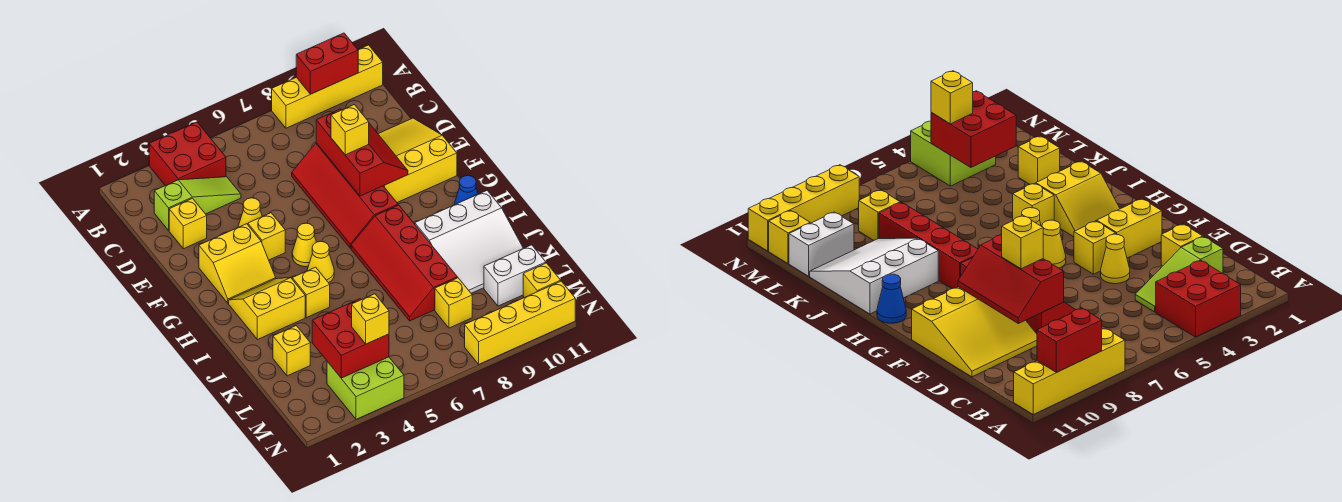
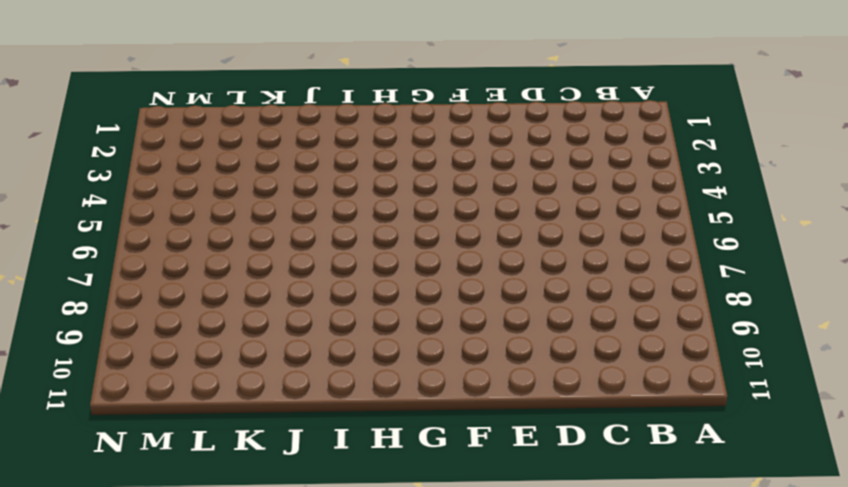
none -> red brick A3:B4 level 1
none -> yellow brick A8:A11 level 1
none -> lime slope C2:C4 level 1 top 2

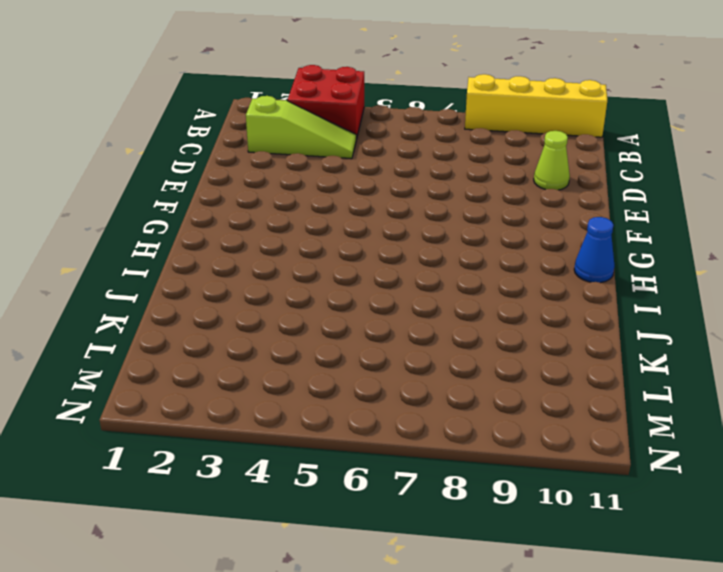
lime cone D10 level 1 -> yellow slope D9:F11 level 1 top F
none -> yellow brick D2 level 1
none -> red slope D7:G8 level 1 top 8
none -> yellow cone E4 level 1

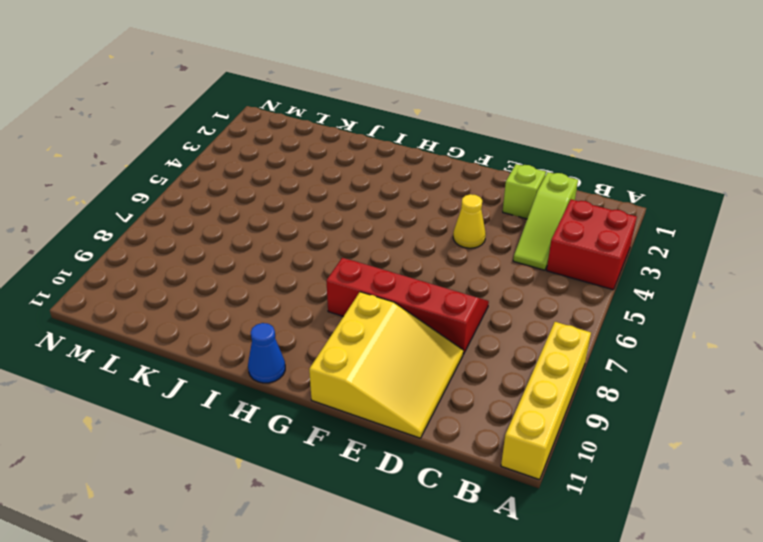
lime brick D2 level 1 -> yellow brick D2 level 1
none -> yellow slope F2:G3 level 1 top F
none -> yellow brick F4 level 1
none -> yellow cone G5 level 1

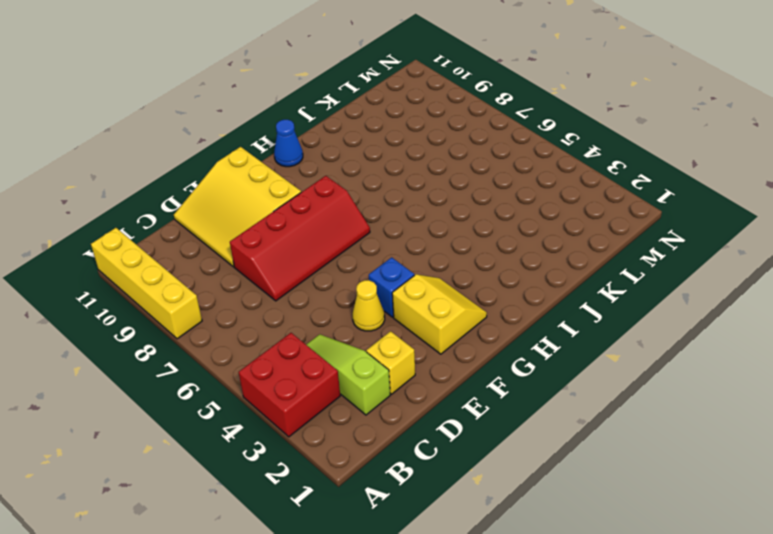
blue brick F4 level 1 -> yellow brick F4 level 1
none -> yellow cone G5 level 1
none -> yellow slope H2:I3 level 1 top I
none -> yellow cone H5 level 1

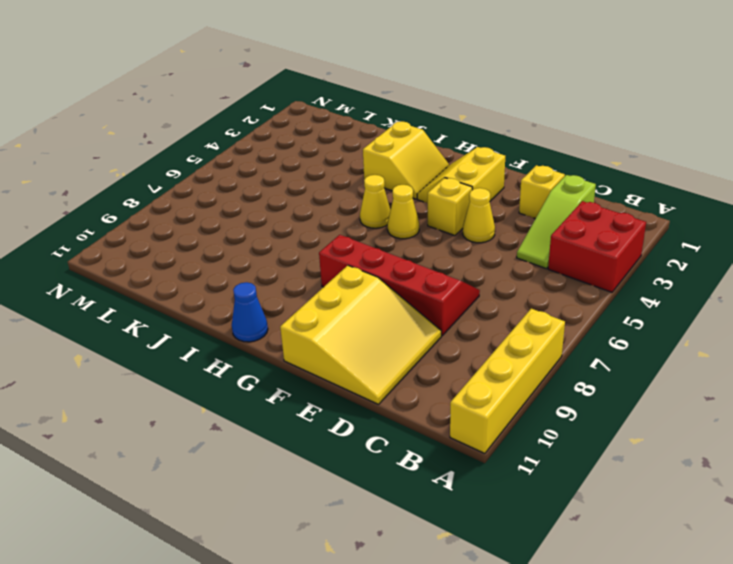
none -> red slope H7:K8 level 1 top 8
none -> yellow brick I4 level 1
none -> white slope I9:K11 level 1 top I

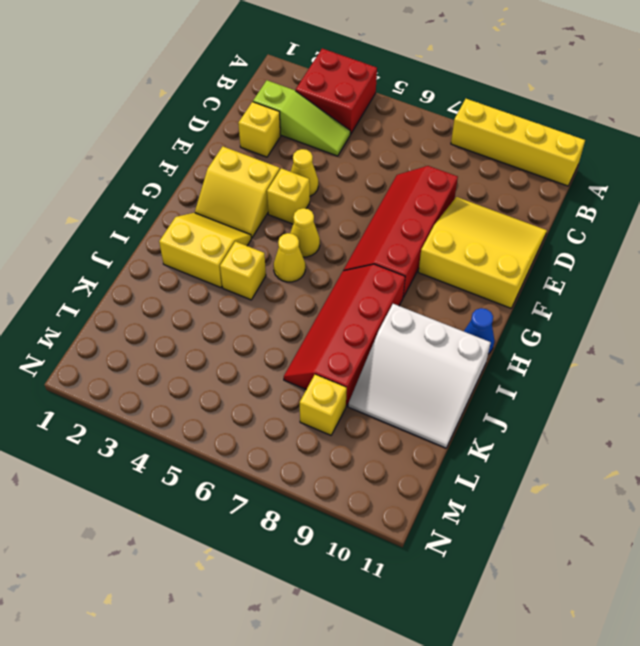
none -> yellow brick K2 level 1
none -> white brick L10:L11 level 1
none -> lime brick M3:N4 level 1

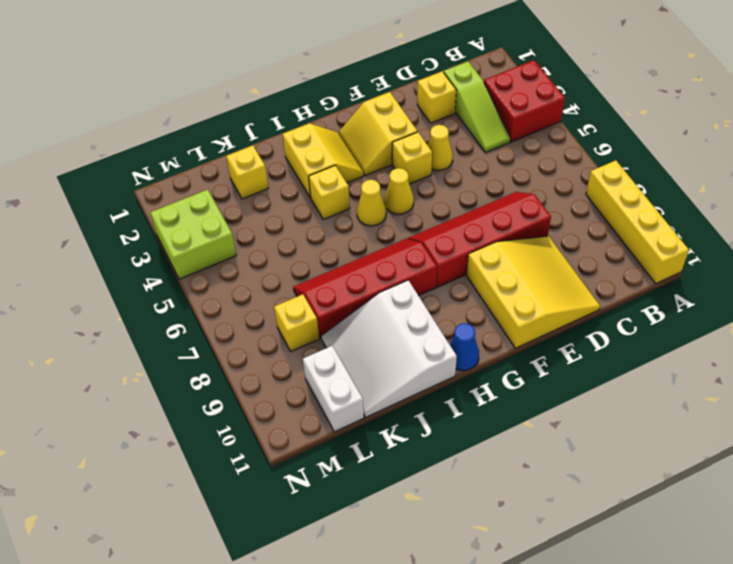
none -> yellow brick M11 level 1
none -> yellow brick N8:N11 level 1
none -> red brick A9:A10 level 2

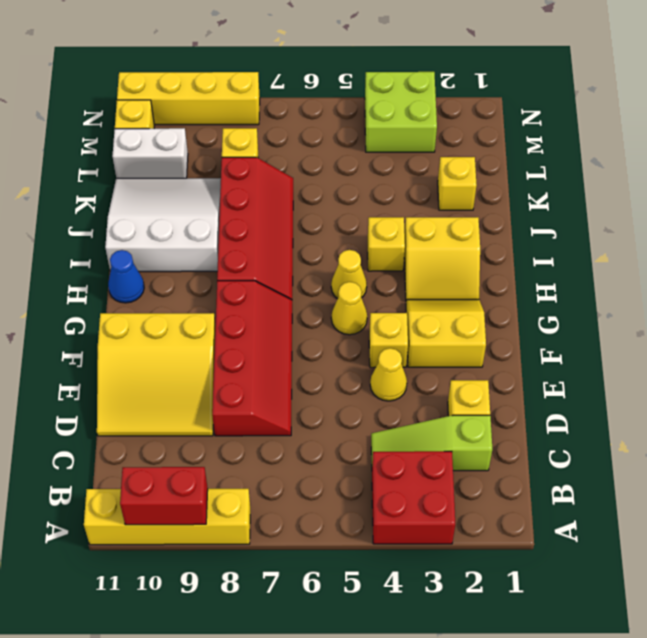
none -> red slope D8:F9 level 2 top 8
none -> red brick L3:M4 level 2
none -> yellow brick E8 level 3

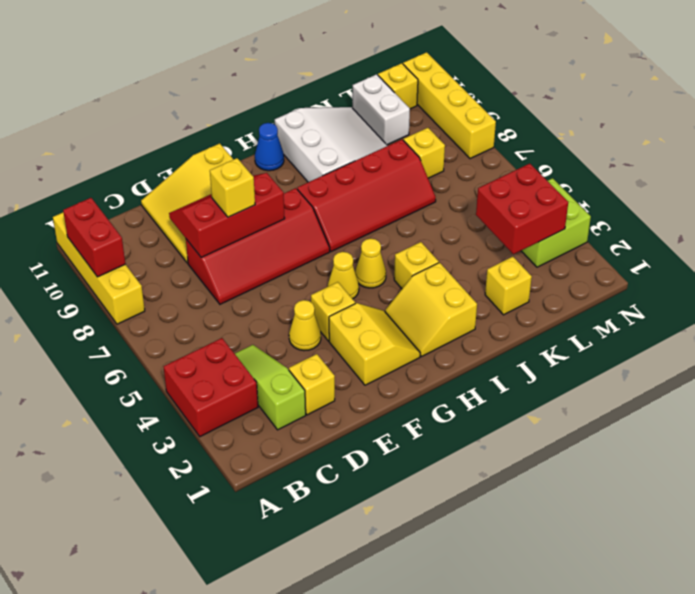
none -> yellow brick M4 level 3

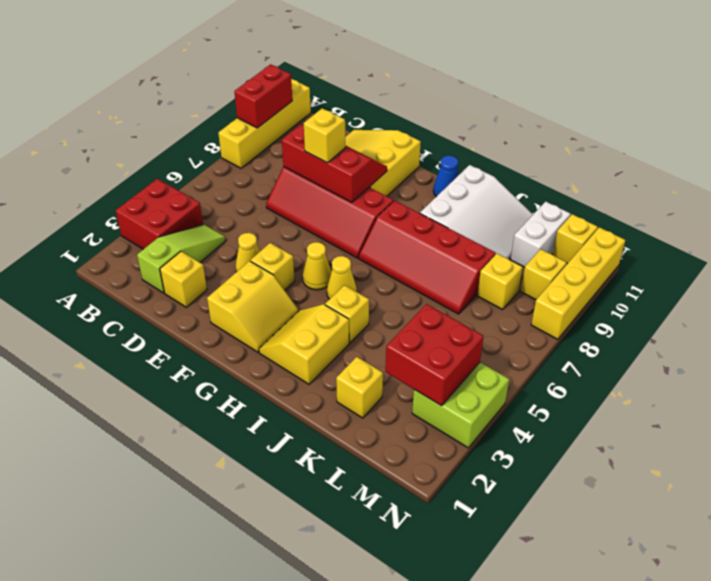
yellow brick M9 level 1 -> yellow brick M4 level 3

